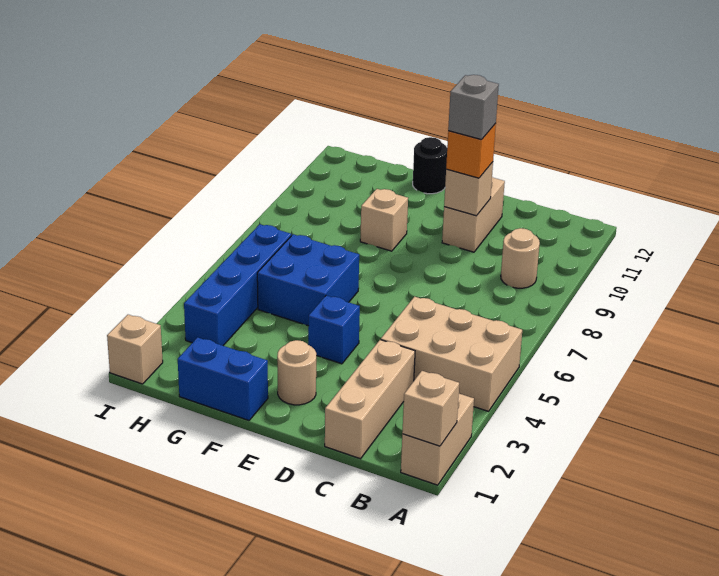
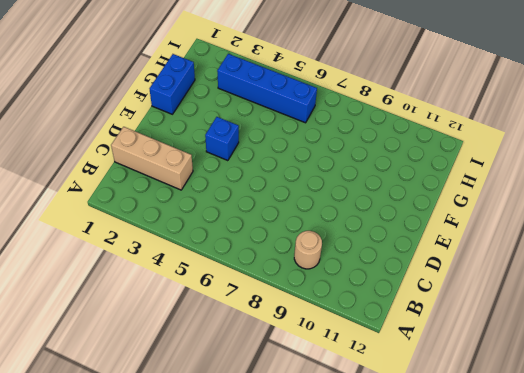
none -> tan brick A1:A2 level 1
none -> tan brick A4:C5 level 1
none -> tan brick D10:D11 level 1

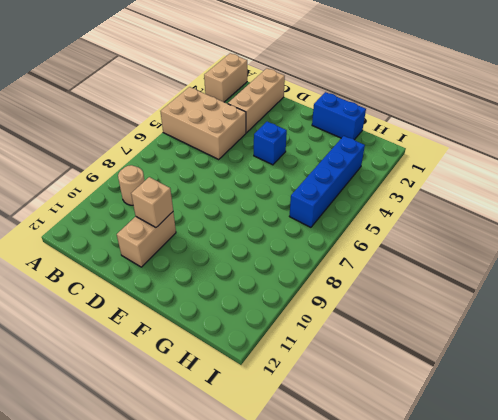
none -> tan round brick E2 level 1
none -> blue brick F5:G6 level 1
none -> tan brick F9 level 1

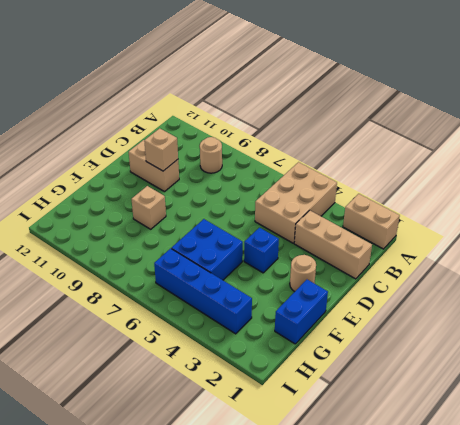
none -> black round brick F12 level 1
none -> tan brick I1 level 1
none -> tan brick A1 level 2

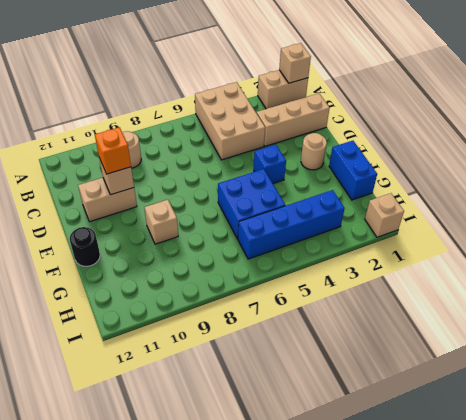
none -> grey brick D10 level 4

